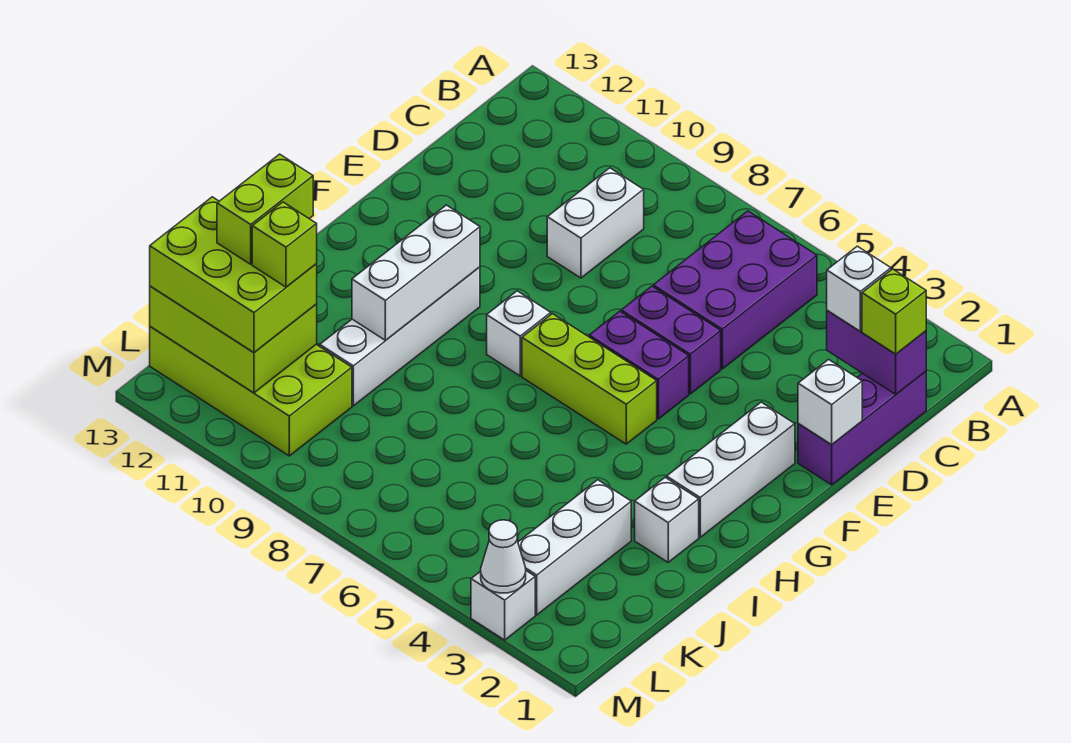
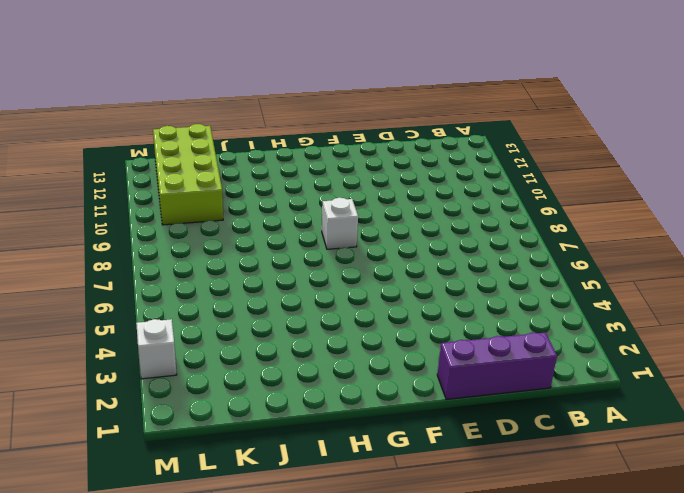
none -> purple brick B5:D6 level 1
none -> white brick C9:D9 level 1
none -> purple brick E5:E6 level 1

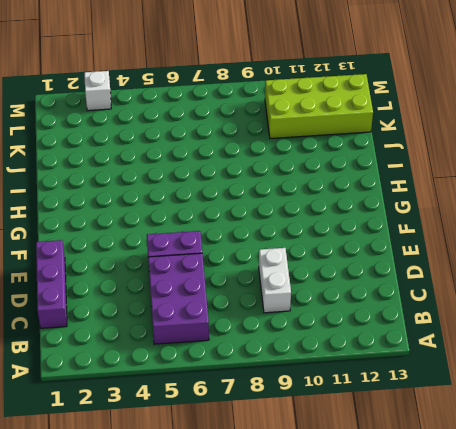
none -> white brick F2:H2 level 1
none -> purple brick F5:F6 level 1
none -> lime brick G5:G7 level 1

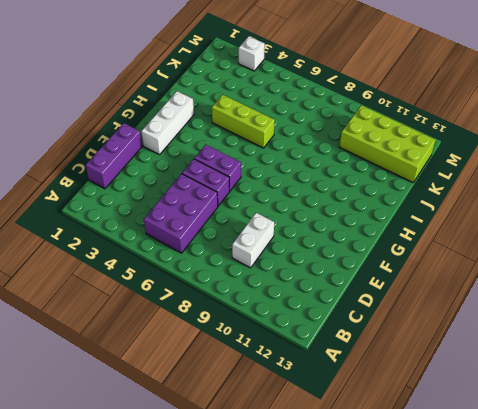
lime brick I4:I6 level 1 -> lime brick G5:G7 level 1
none -> white brick G8 level 1
none -> white brick G10:J10 level 1
none -> white brick I2 level 1

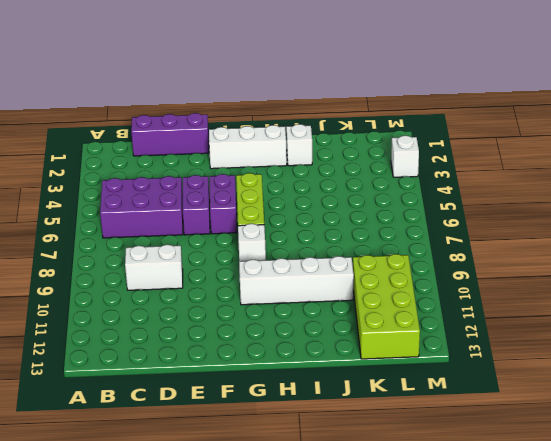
none -> white brick J3:L3 level 1
none -> purple brick C1:C2 level 2
none -> white brick E1 level 2

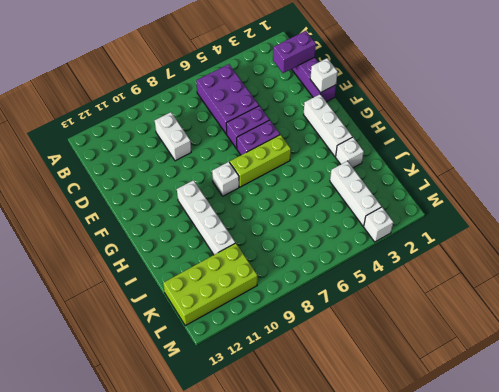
none -> white brick G10:I10 level 2
none -> lime brick K11:L13 level 2
none -> white cone M3 level 2

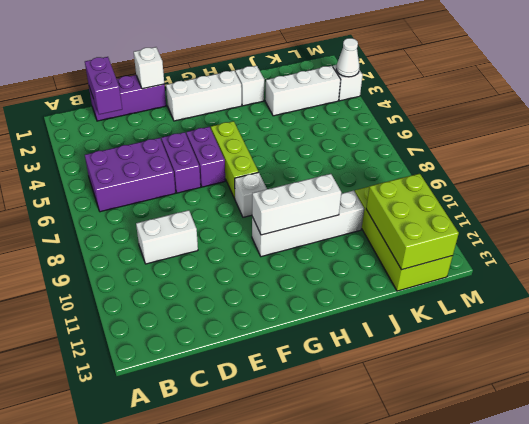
none -> lime brick C1 level 3
none -> white brick C2 level 3
none -> lime brick K11:L13 level 3

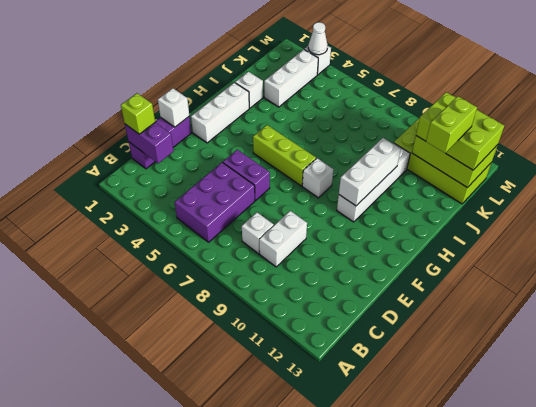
white brick C8 level 1 -> white brick C2 level 3
none -> purple brick F5:F6 level 1
none -> lime brick K11 level 4

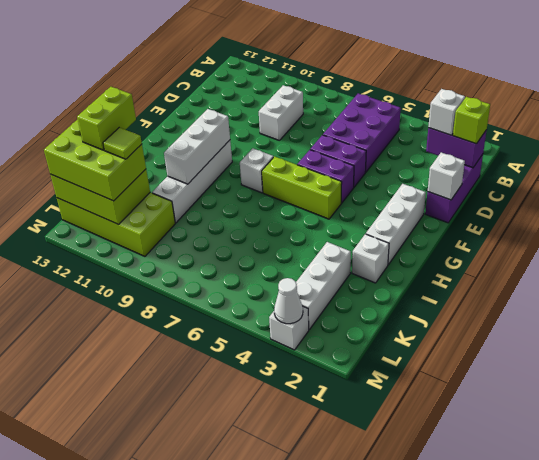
lime tile K11 level 4 -> lime brick K11 level 4

